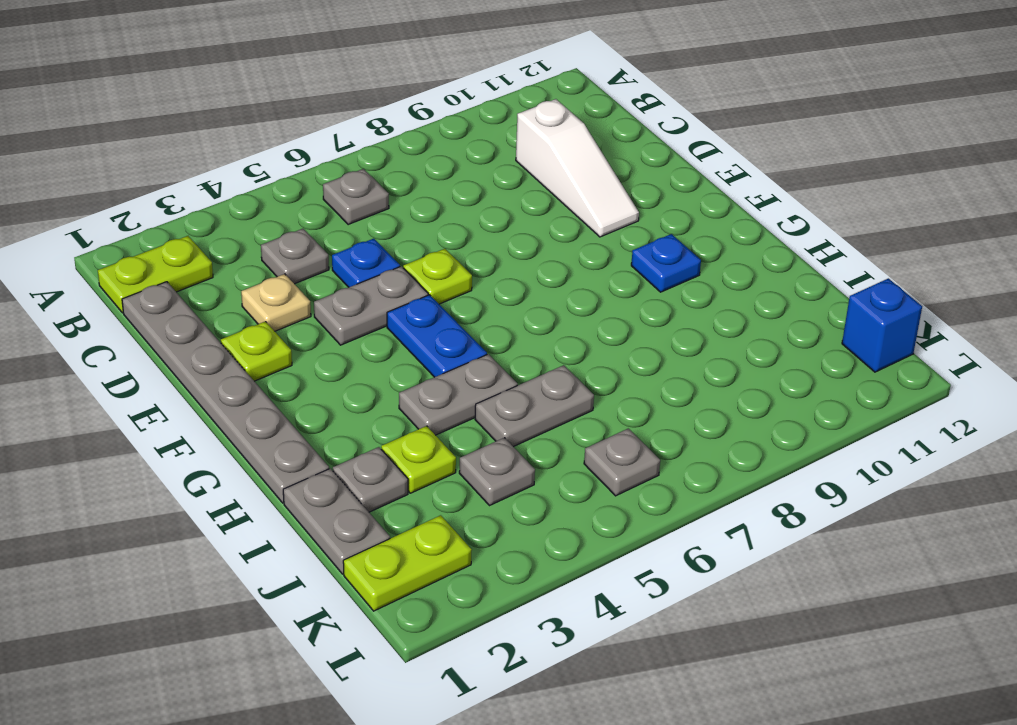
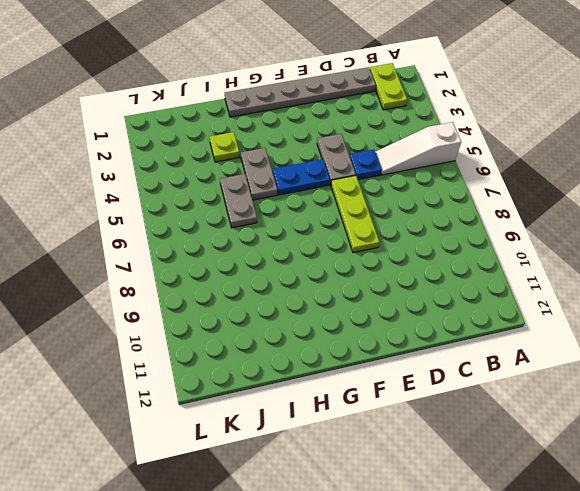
white slope A5:C5 level 1 top A -> white slope C10:E10 level 1 top C
lime plate E6:E8 level 1 -> lime plate E6 level 1
none -> grey plate B6 level 1
none -> grey plate C4 level 1
none -> tan plate D3 level 1

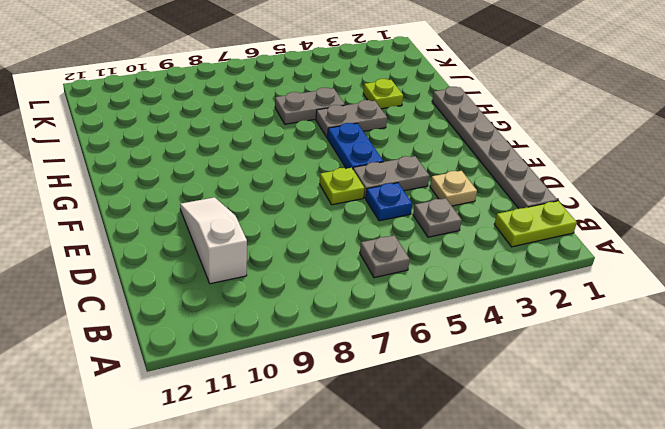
none -> lime plate E2 level 1
none -> blue plate G10 level 1
none -> grey plate I1:J1 level 1

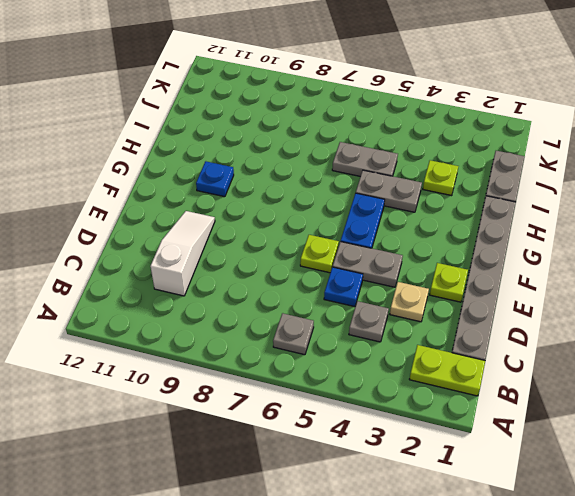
none -> grey plate I2 level 1
none -> grey plate J4 level 1
none -> lime plate K1:K2 level 1

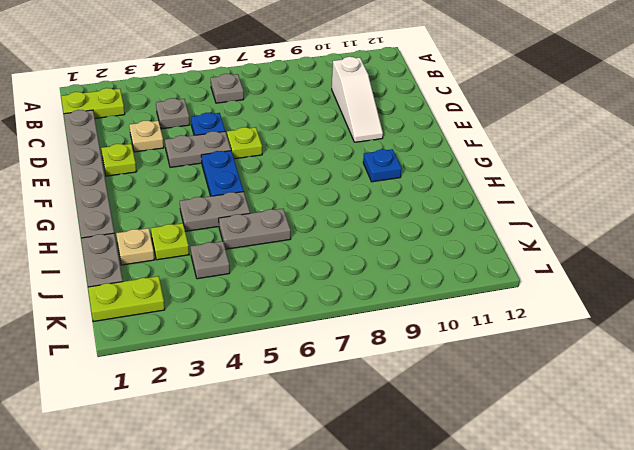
tan plate I2 level 1 -> grey plate I2 level 1
none -> grey plate K6 level 1
none -> blue brick K12 level 1

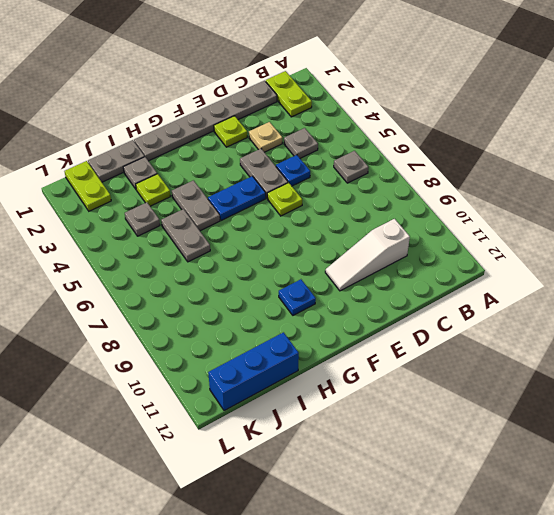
blue brick I12:K12 level 1 -> blue brick K12 level 1
none -> grey plate K6 level 1

